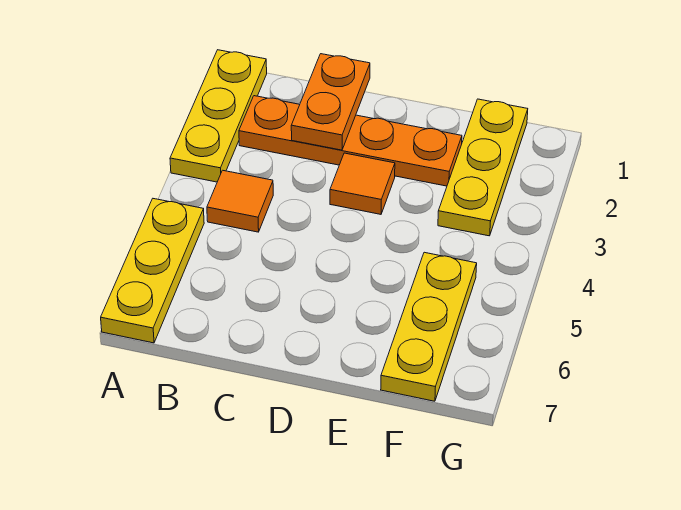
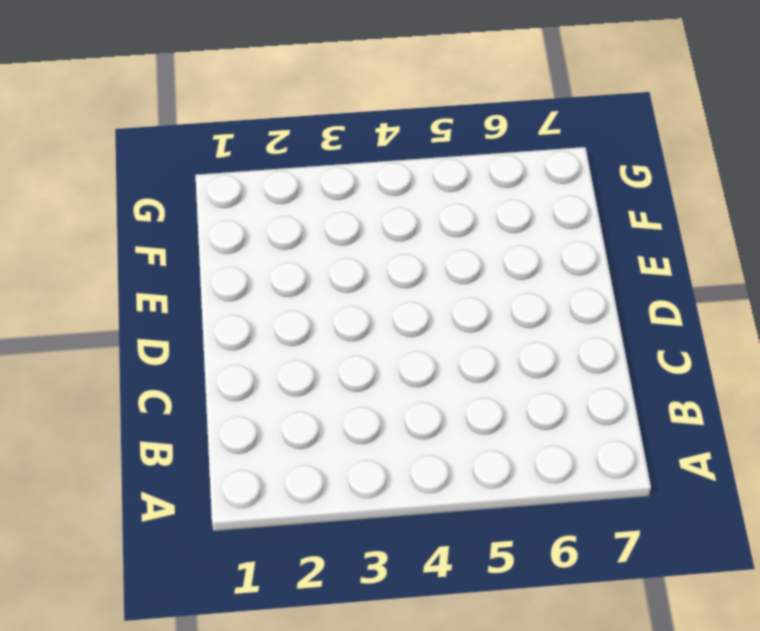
none -> yellow plate A1:A3 level 1
none -> yellow plate A5:A7 level 1

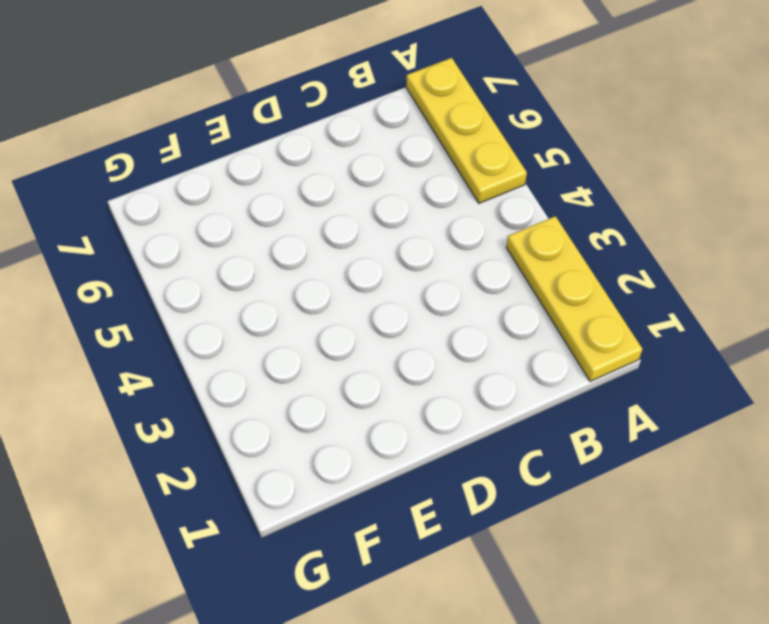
none -> orange plate B2:E2 level 1
none -> orange tile B4 level 1

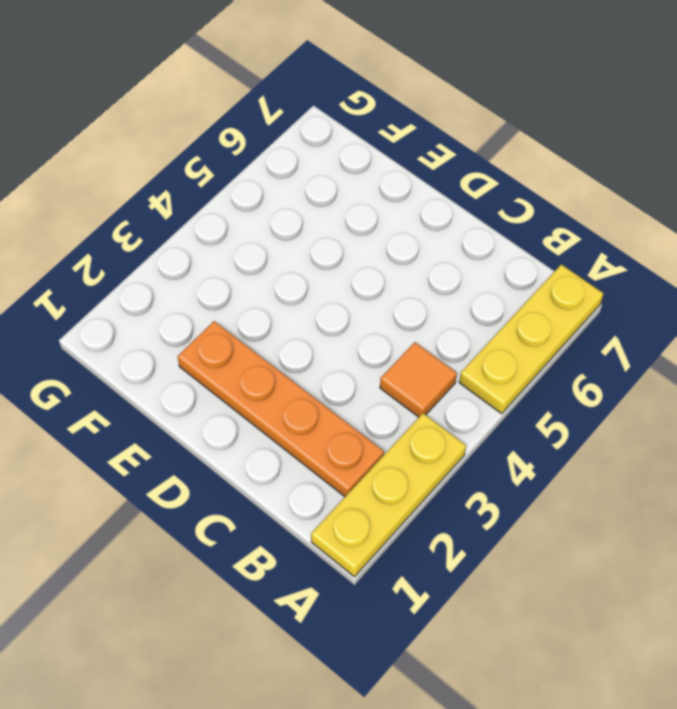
none -> orange tile D3 level 1
none -> yellow plate F1:F3 level 1

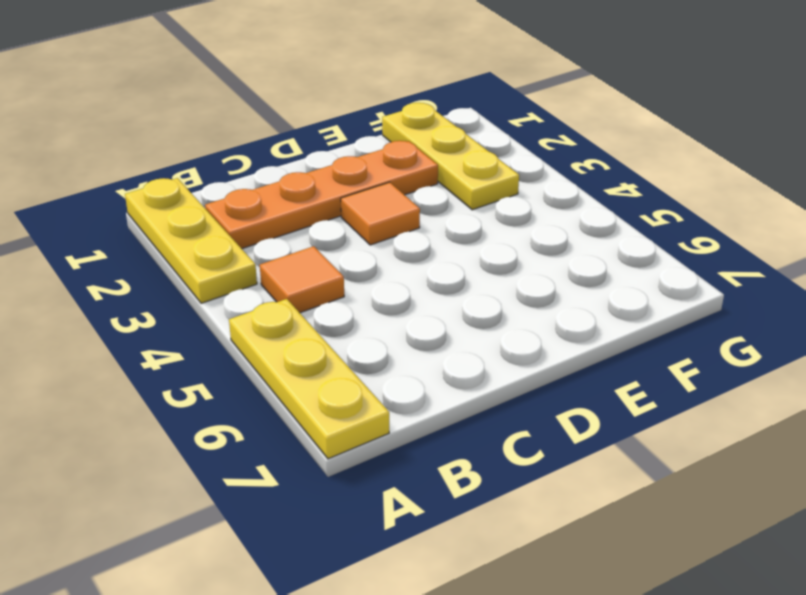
none -> yellow plate F5:F7 level 1
none -> orange plate C1:C2 level 2

